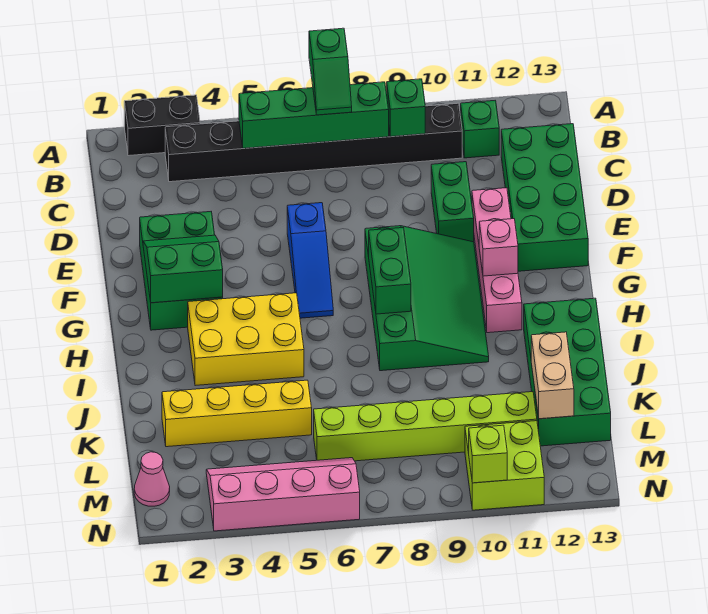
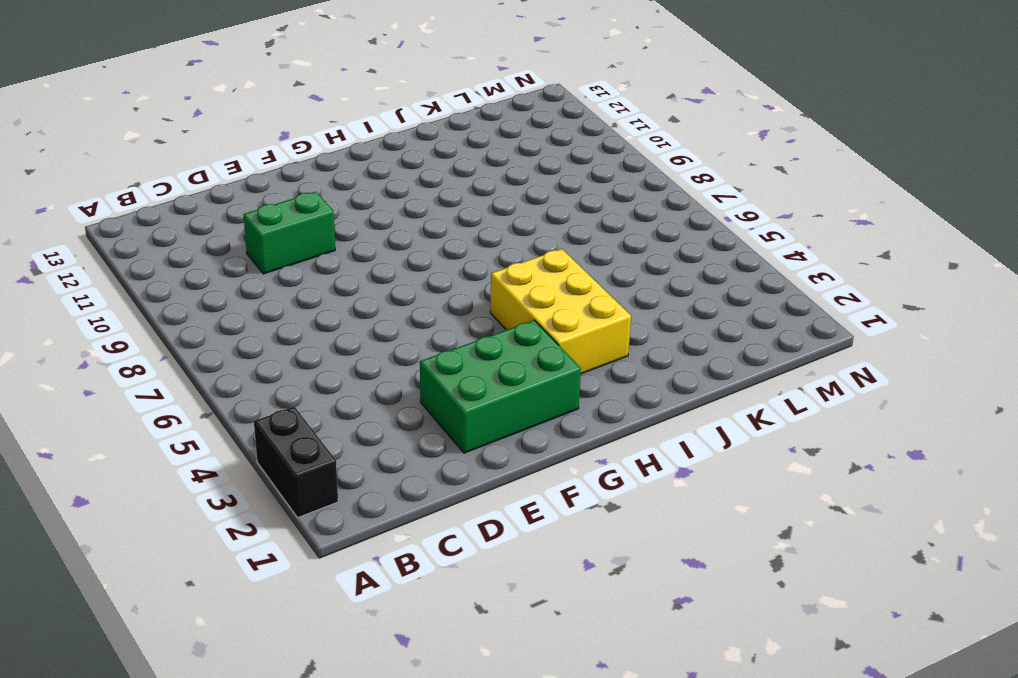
none -> black brick B3:B10 level 1
none -> green brick B11 level 1
none -> green brick C12:F13 level 1

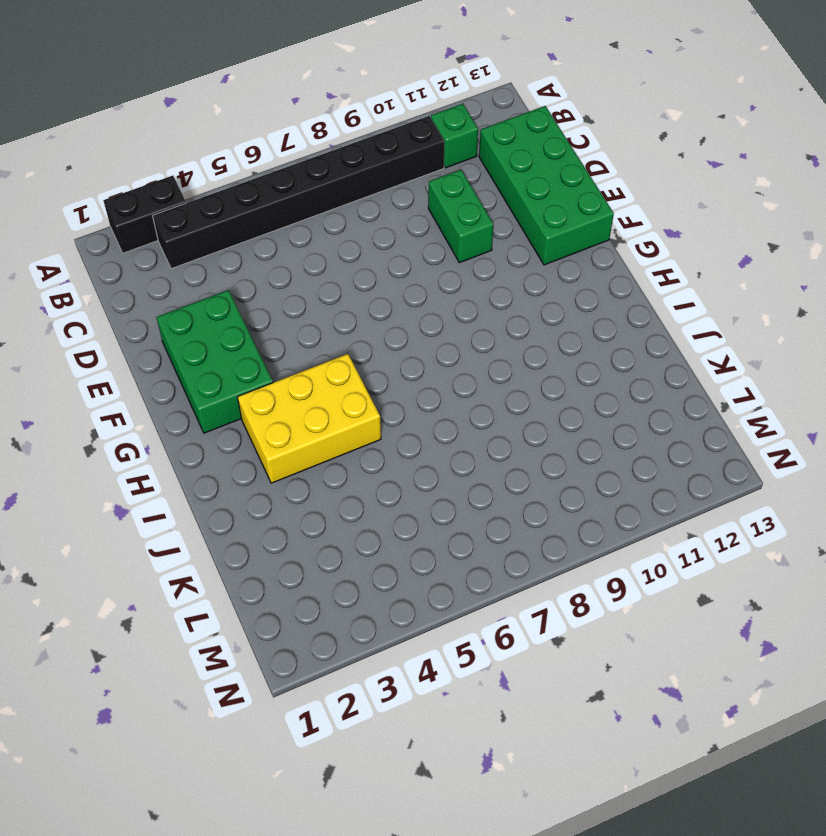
none -> blue slope E6:G6 level 1 top E
none -> pink brick E11:H11 level 1
none -> green slope F8:I10 level 1 top 8

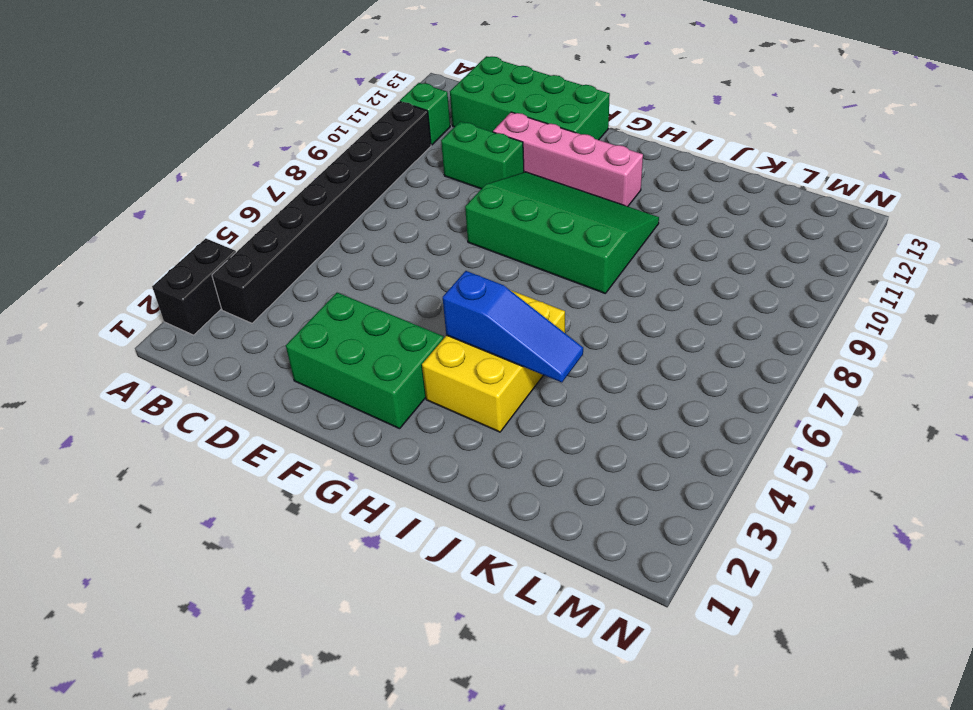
blue slope H4:J4 level 2 top H -> blue slope E6:G6 level 1 top E
none -> green brick I12:L13 level 1
none -> yellow brick K2:K5 level 1
none -> lime brick L6:L11 level 1

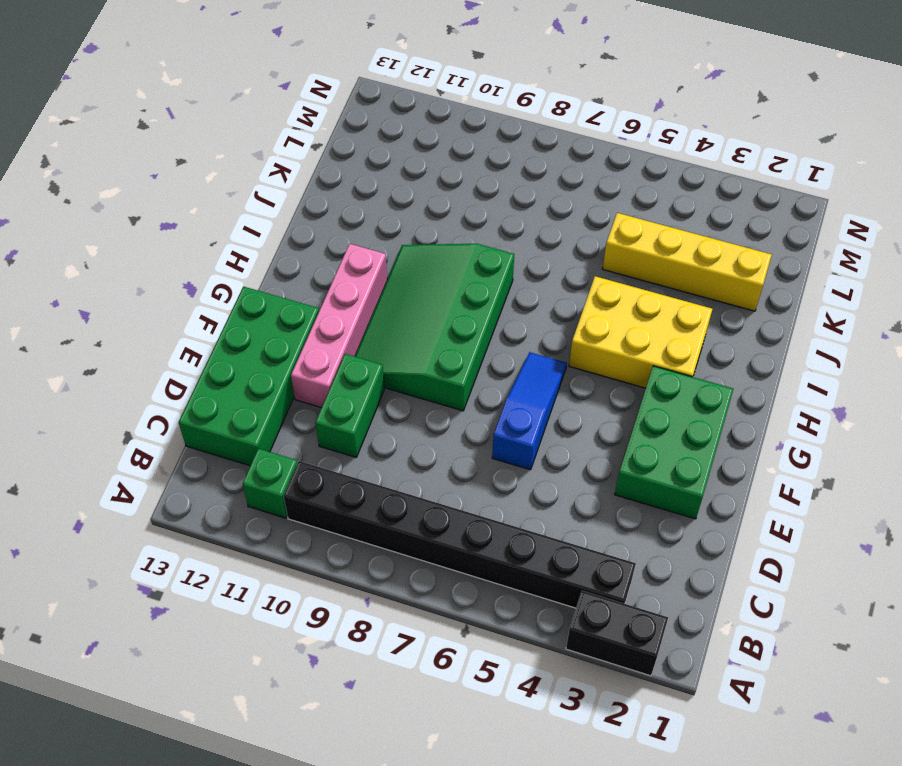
none -> green brick I12:L13 level 1
none -> lime brick L6:L11 level 1
none -> pink cone M1 level 1

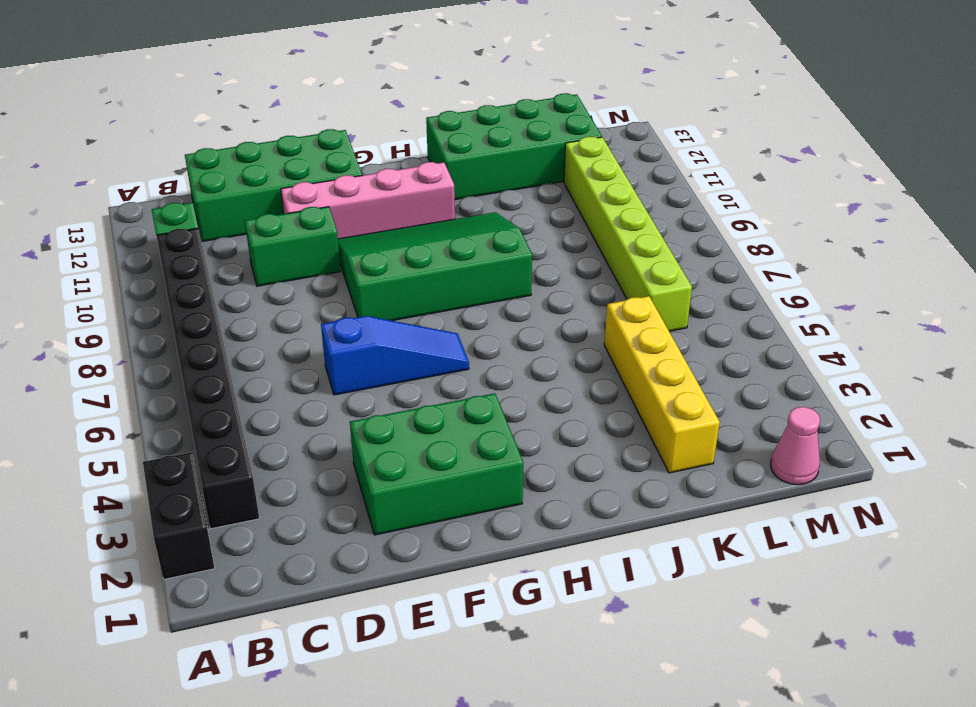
none -> yellow brick H3:I5 level 1
none -> pink slope M3:N6 level 1 top N
none -> lime brick M10:N11 level 1

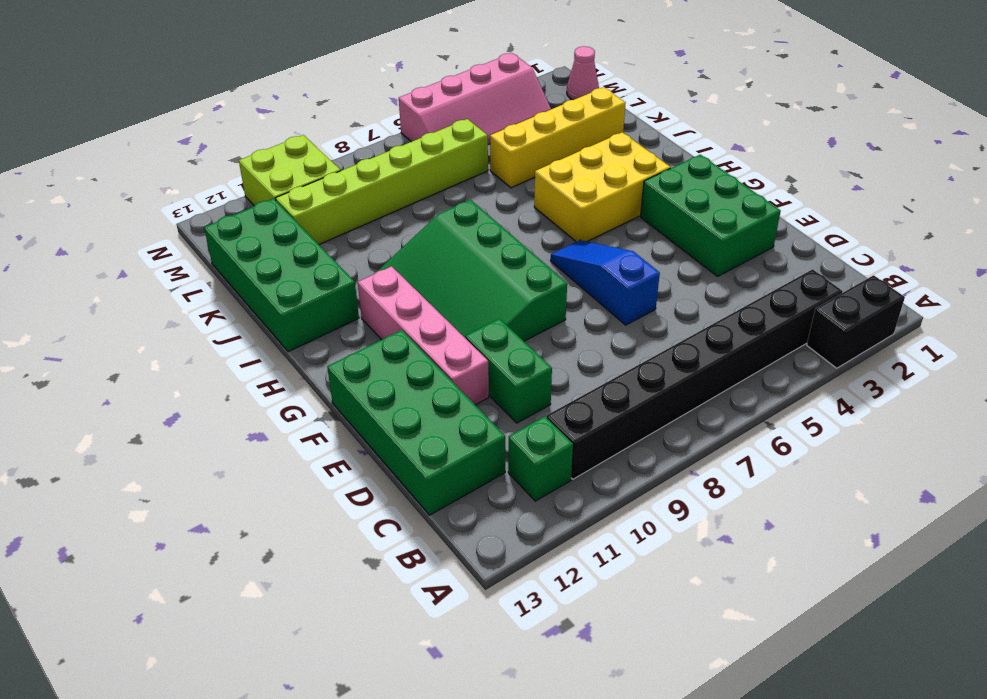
none -> green brick B5:B8 level 2
none -> green brick B9 level 2
none -> green slope F2:G3 level 2 top G

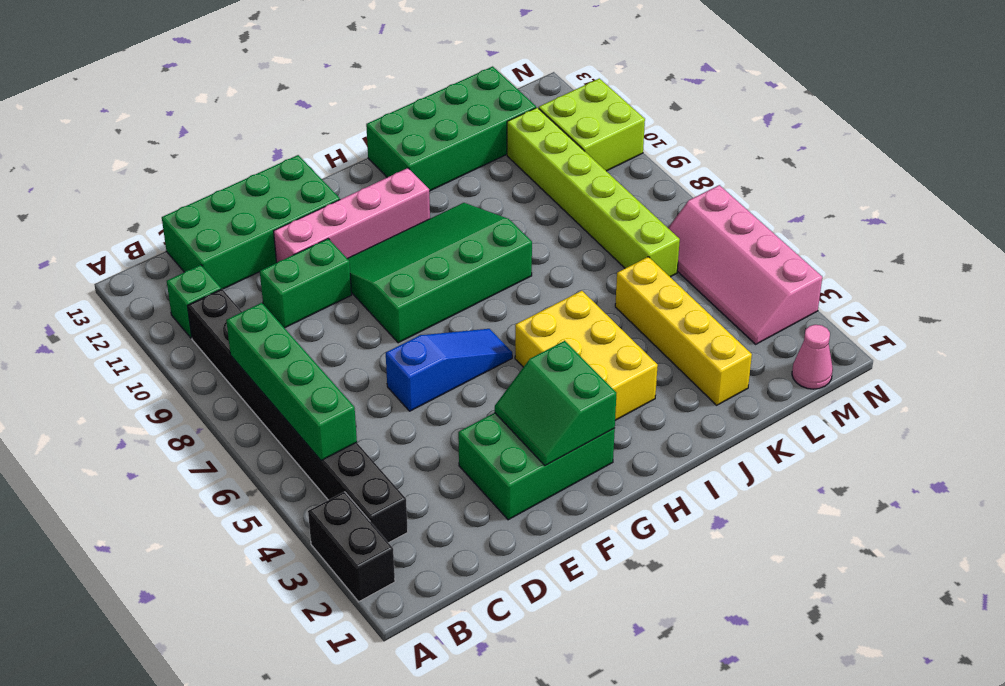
none -> green brick B9 level 2
none -> green brick G8:H8 level 2
none -> pink brick G11 level 2

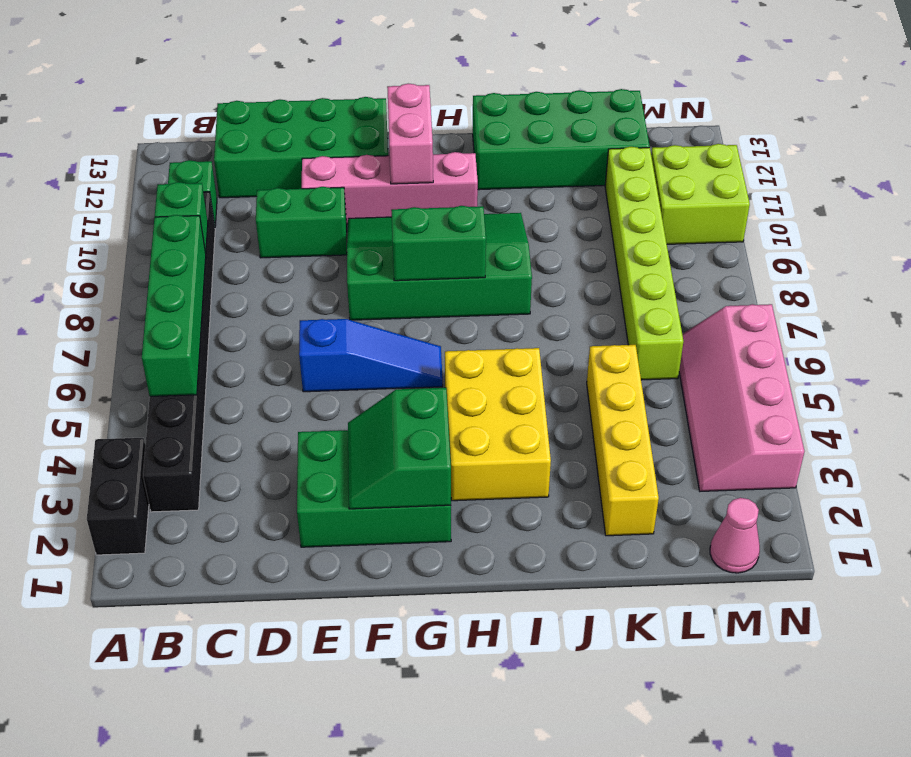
pink brick G11:G12 level 2 -> pink brick G11 level 2
none -> tan brick K12:L12 level 2
none -> lime brick N10 level 2
none -> green slope A7:B7 level 3 top A

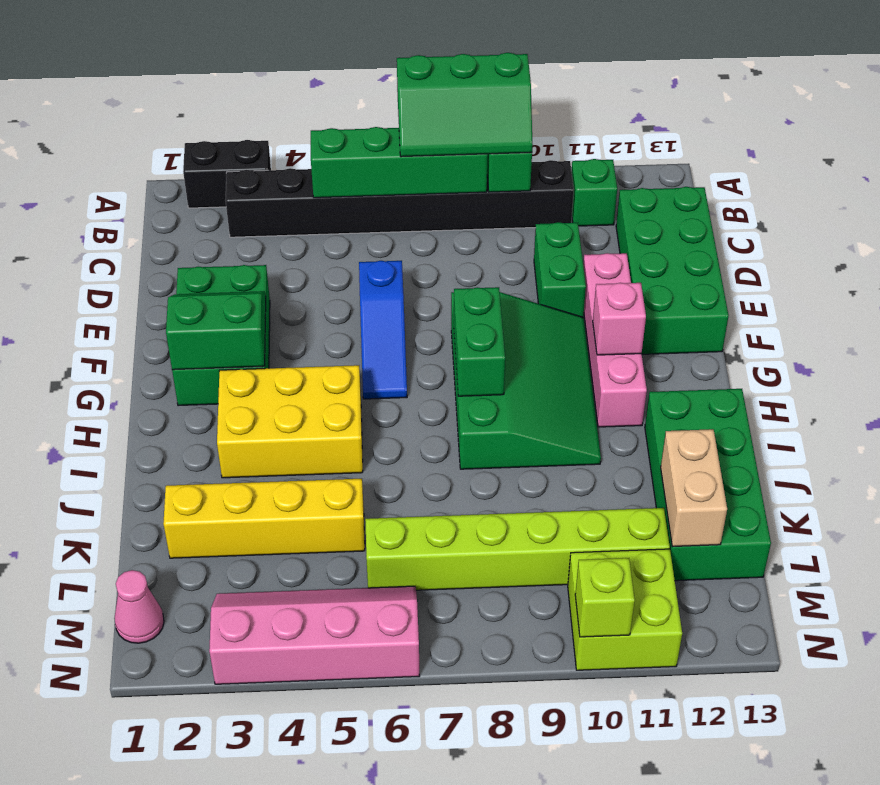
green slope A7:B9 level 3 top A -> green slope A7:B7 level 3 top A

